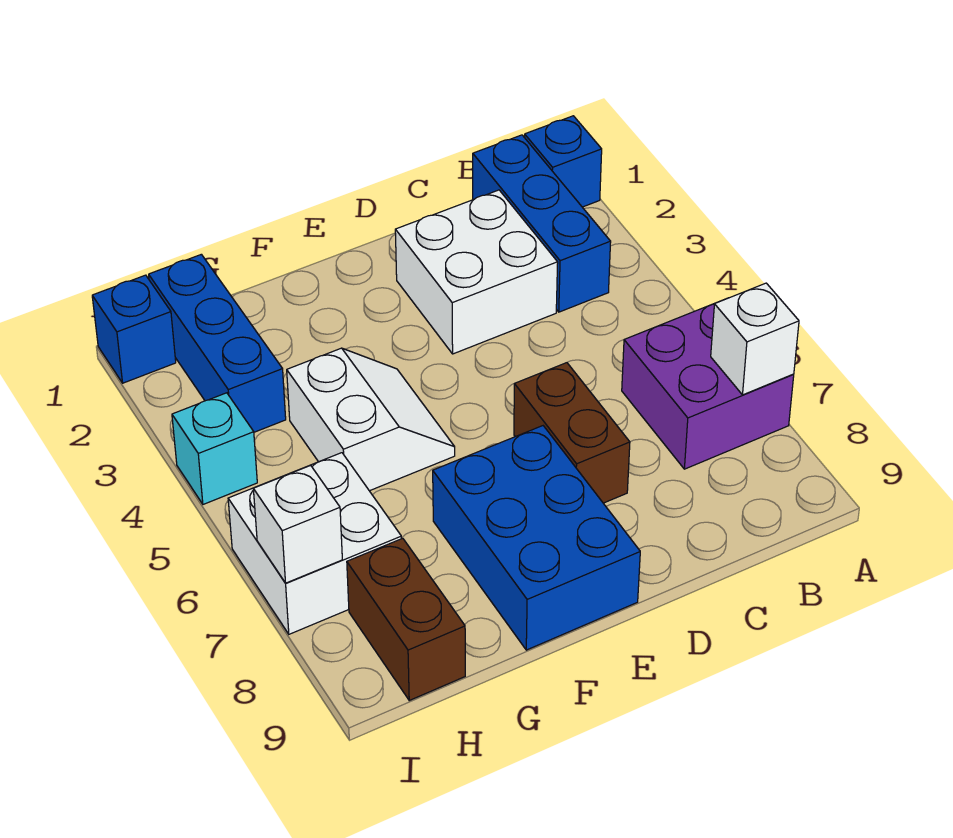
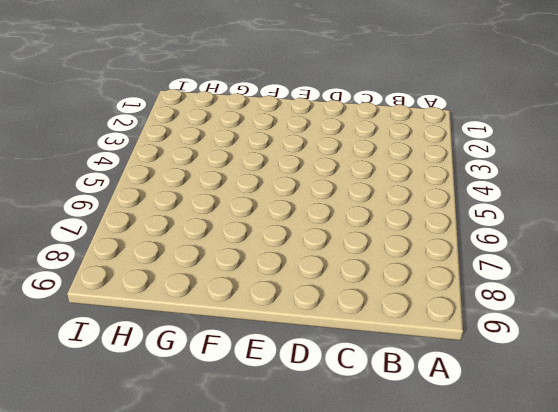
none -> blue brick A1 level 1
none -> purple brick A6:B7 level 1
none -> blue brick B1:B3 level 1

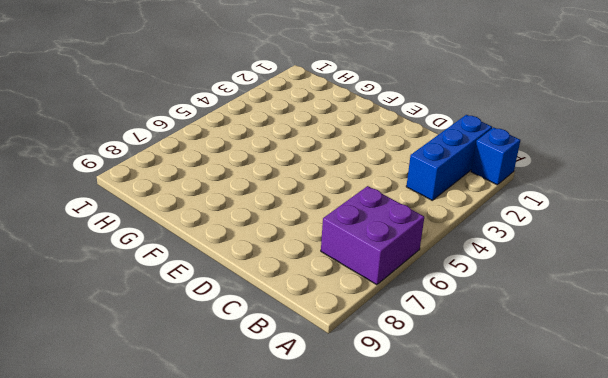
none -> white brick C2:D3 level 1
none -> brown brick D6:D7 level 1
none -> blue brick E7:F9 level 1

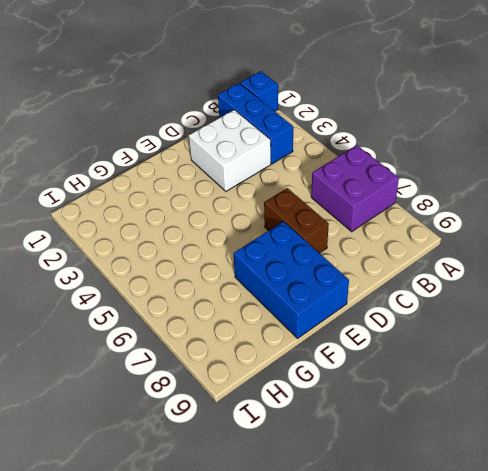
none -> white slope F4:G5 level 1 top G
none -> blue brick H1:H3 level 1
none -> white brick H6:I7 level 1

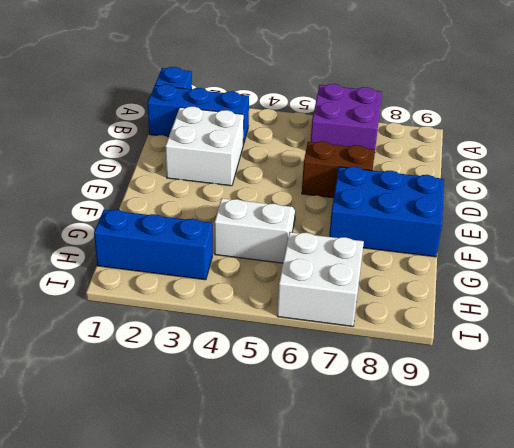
none -> brown brick H8:H9 level 1
none -> blue brick I1 level 1
none -> cyan brick I4 level 1

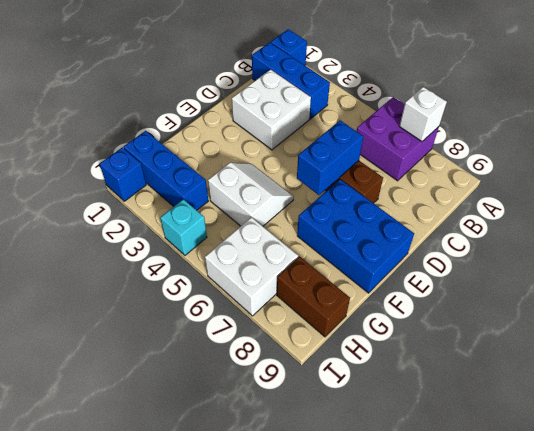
blue brick D6:E6 level 2 -> none
none -> white brick I7 level 2

